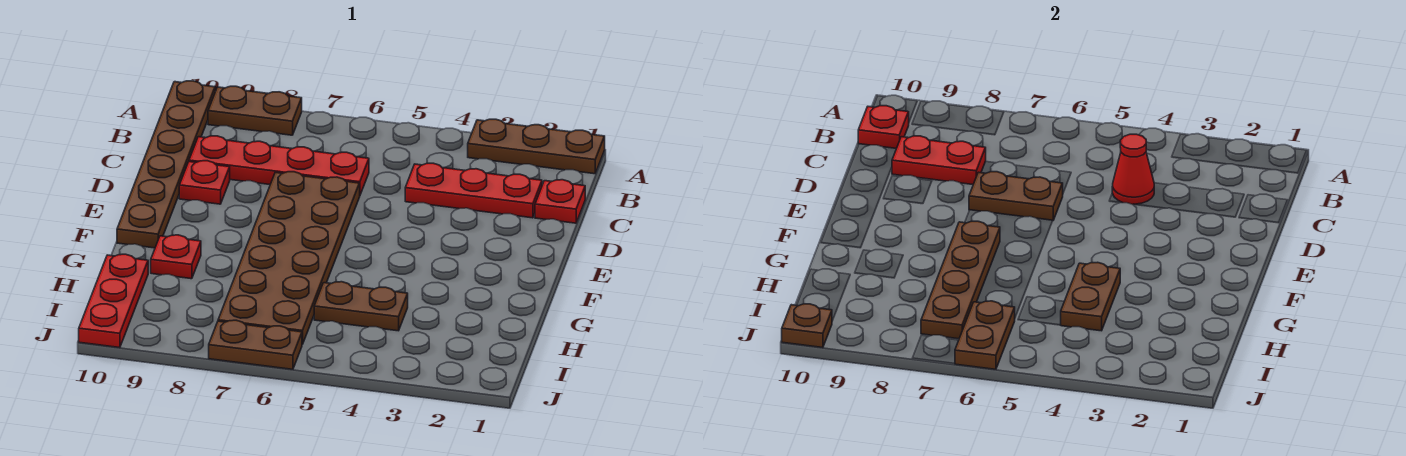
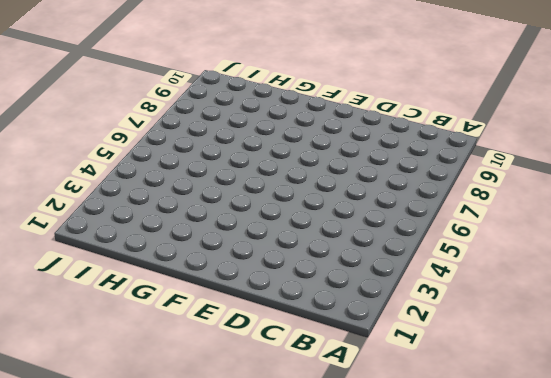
none -> brown plate A1:A3 level 1
none -> brown plate A8:A9 level 1
none -> brown plate A10:F10 level 1

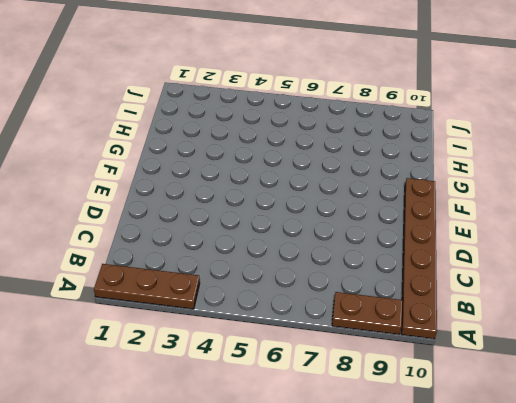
none -> red plate C1 level 1
none -> red plate C2:C4 level 1
none -> red plate C6:C9 level 1

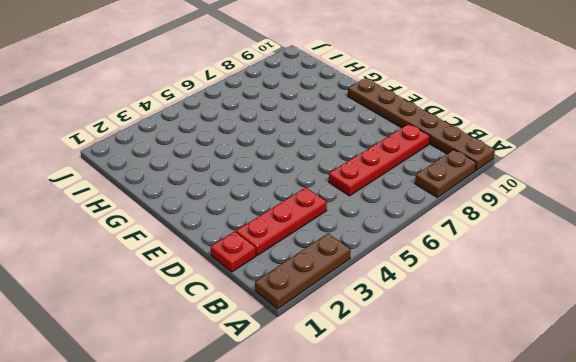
none -> brown plate D6:I7 level 1
none -> red plate D9 level 1
none -> red plate G9 level 1

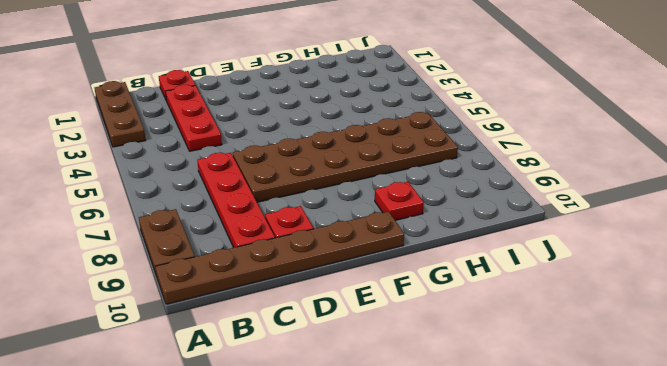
none -> brown plate H4:H5 level 1
none -> red plate H10:J10 level 1
none -> brown plate J6:J7 level 1

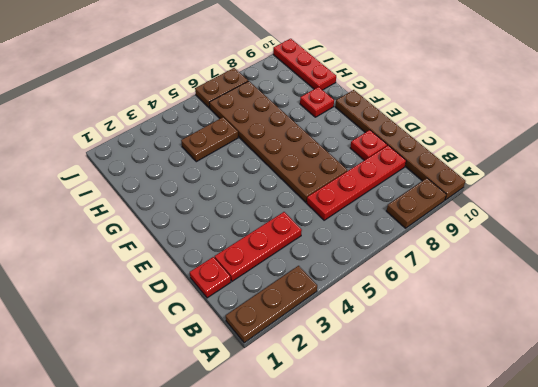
none -> red plate B10 level 2
none -> red cone C4 level 2
none -> red plate C8:C9 level 2

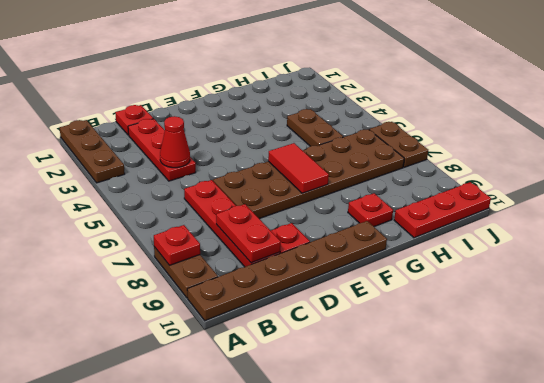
red plate A8 level 2 -> red plate B10 level 2
red tile F6:F7 level 2 -> brown plate F7:I7 level 2
none -> brown plate D6:D7 level 2
none -> brown plate G4:H4 level 2
none -> brown plate I6:J6 level 2

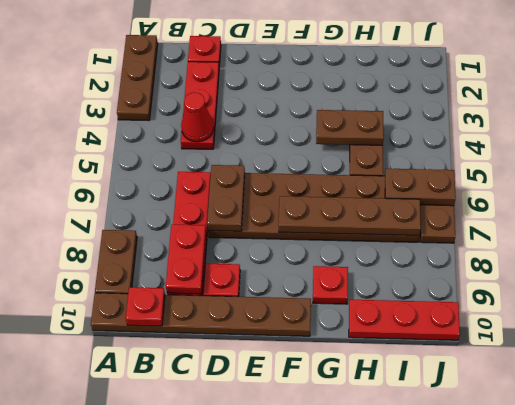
none -> brown plate J10 level 2

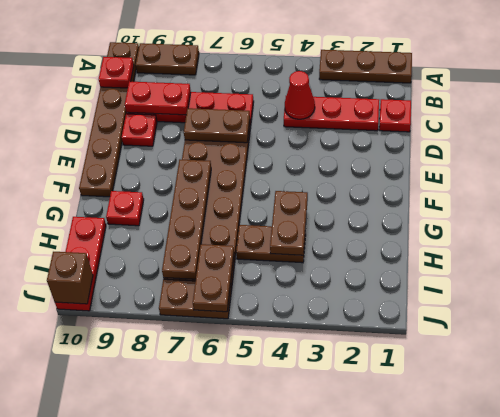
brown brick J10 level 2 -> brown plate J10 level 2

